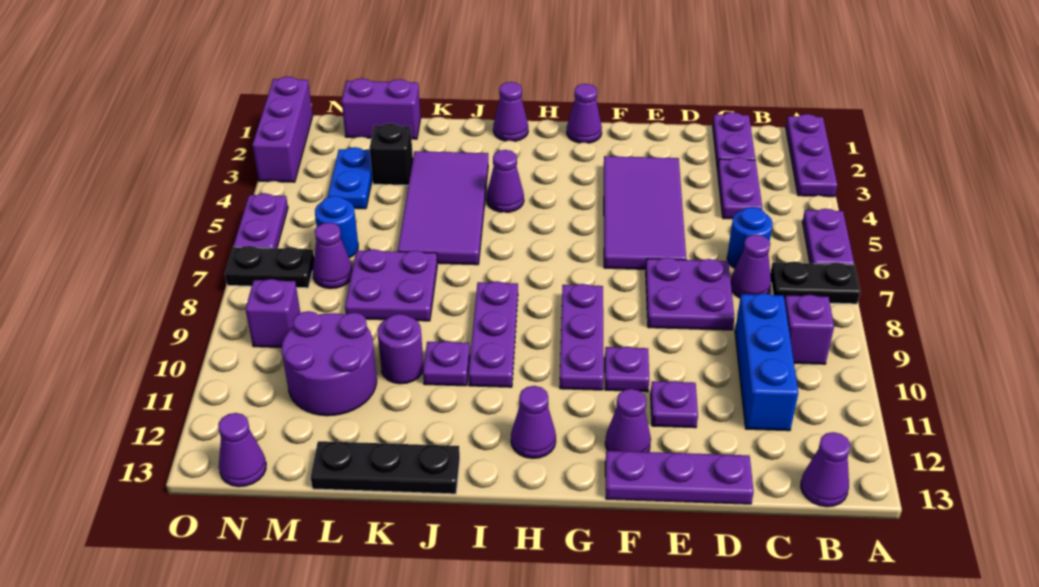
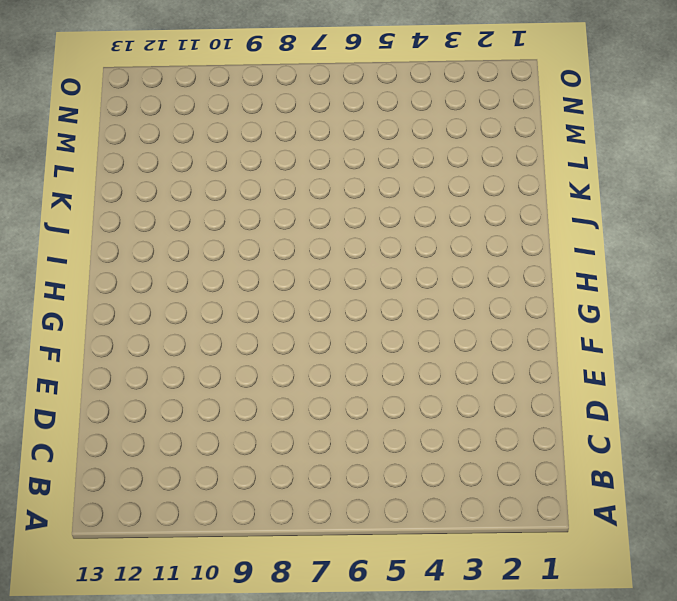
none -> purple plate A1:A3 level 1
none -> purple plate A5:A6 level 1
none -> black plate A7:B7 level 1
none -> purple brick B9 level 1

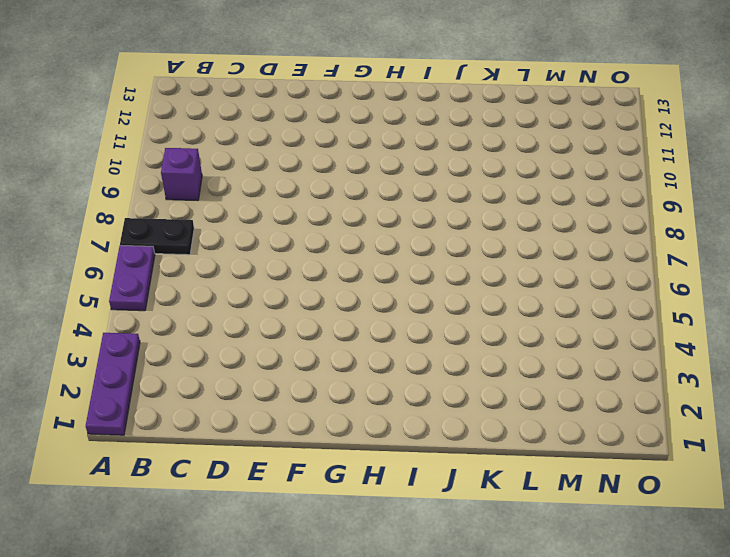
none -> purple cone B13 level 1
none -> purple plate C1:C2 level 1
none -> purple plate C3:C4 level 1
none -> blue round brick C6 level 1

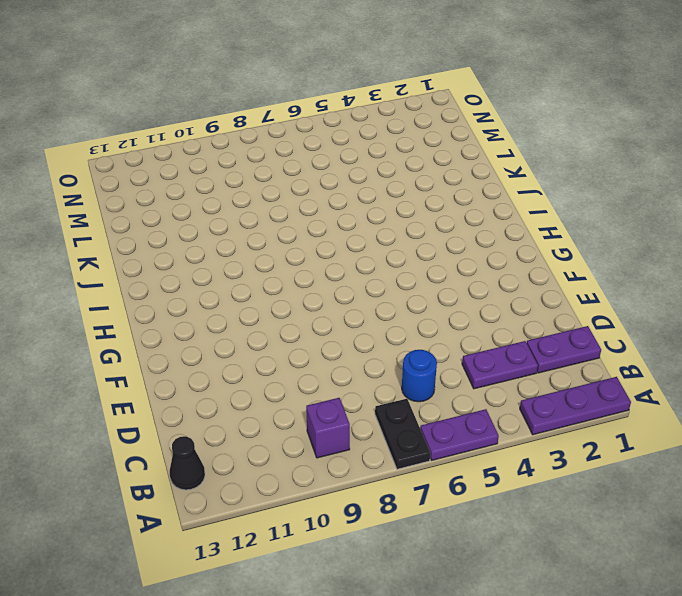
black cone B13 level 1 -> purple cone B13 level 1
none -> purple cone C7 level 1
none -> blue brick C9:C11 level 1
none -> purple plate D7:E8 level 1
none -> purple plate D13:F13 level 1

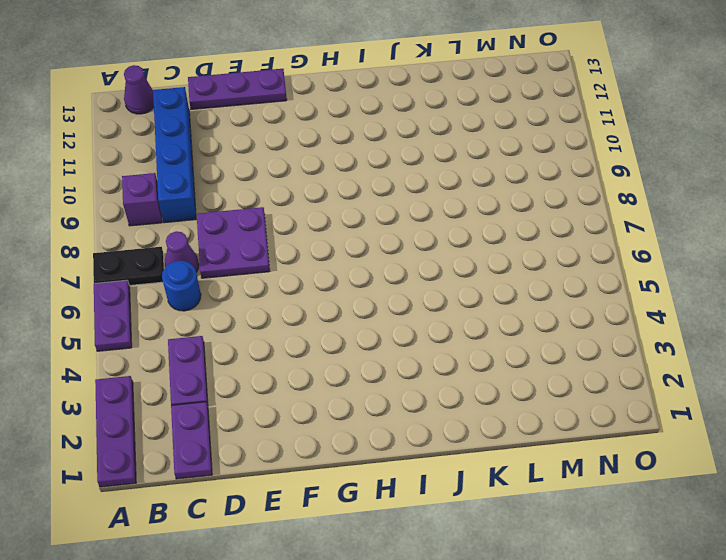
blue brick C9:C12 level 1 -> blue brick C9:C11 level 1
none -> purple tile E3:F6 level 1
none -> purple plate E11 level 1
none -> purple plate F10 level 1
none -> purple cone F12 level 1

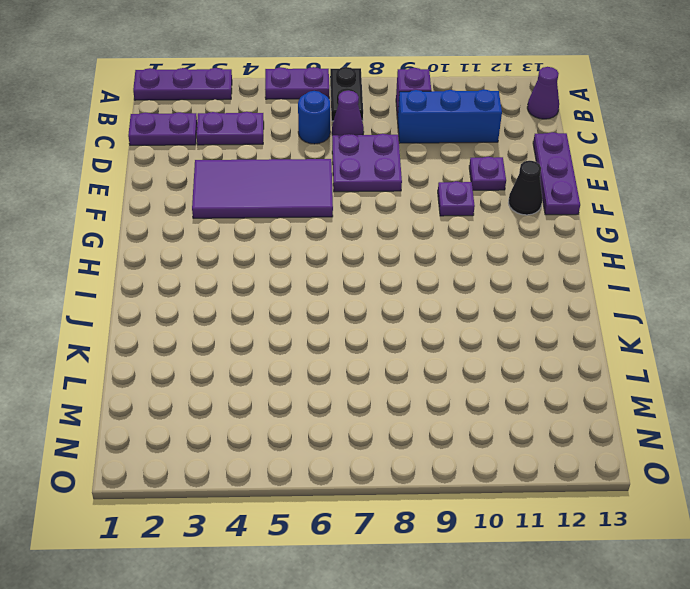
black cone F12 level 1 -> purple cone F12 level 1
none -> purple cone G1 level 1
none -> purple plate G8:G10 level 1
none -> purple cone H12 level 1
none -> purple cone I1 level 1

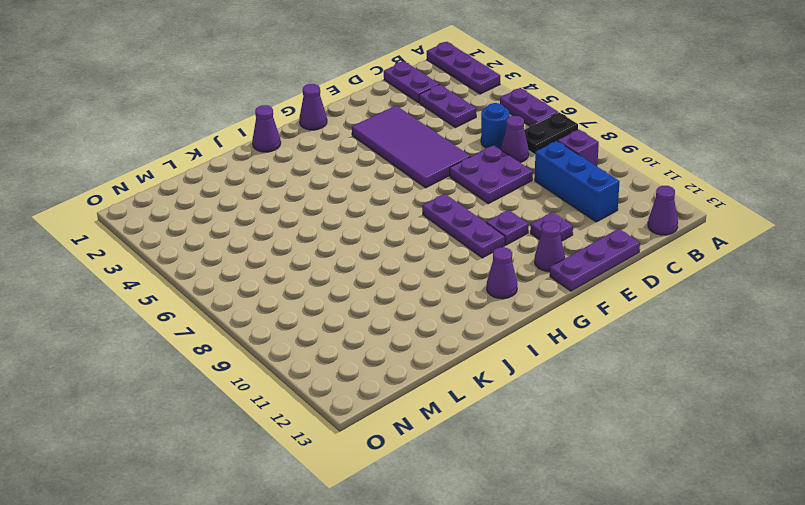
none -> purple cone I4 level 1
none -> purple plate I8:I10 level 1
none -> purple tile J3:K6 level 1
none -> purple plate J10 level 1

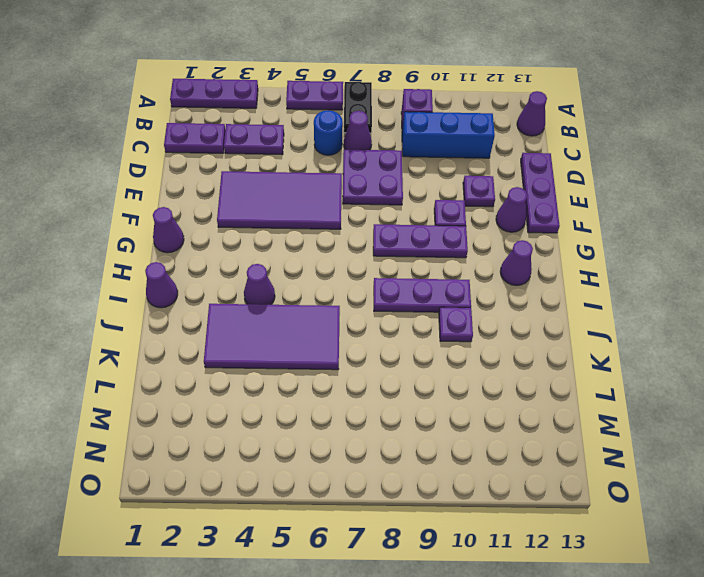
none -> black plate J13:L13 level 1
none -> purple plate K7:L8 level 1
none -> purple round brick K10 level 1
none -> purple brick L1:M1 level 1

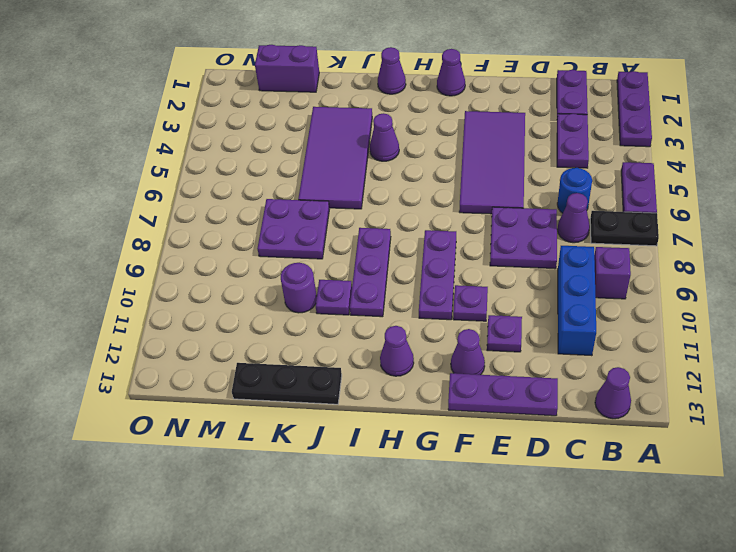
none -> black brick L3 level 1
none -> purple round brick L10:M11 level 1
none -> blue plate M3:M4 level 1
none -> blue round brick M6 level 1

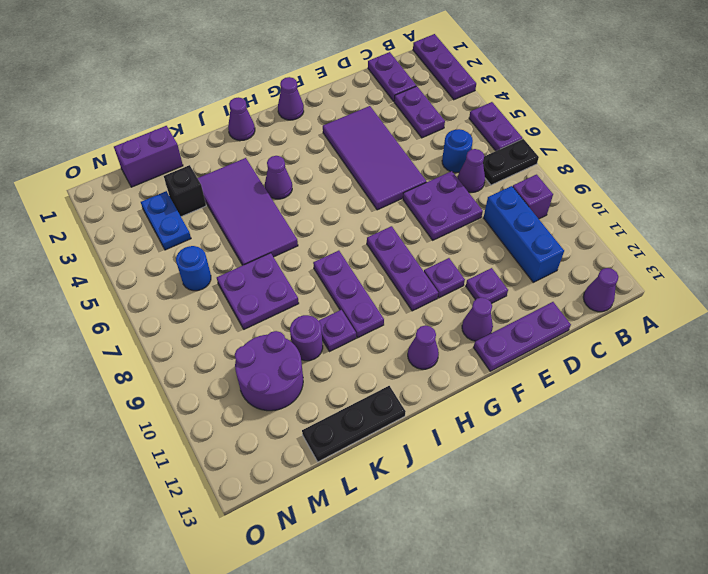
none -> purple cone M7 level 1
none -> black plate N7:O7 level 1
none -> purple brick N9 level 1
none -> purple cone N13 level 1

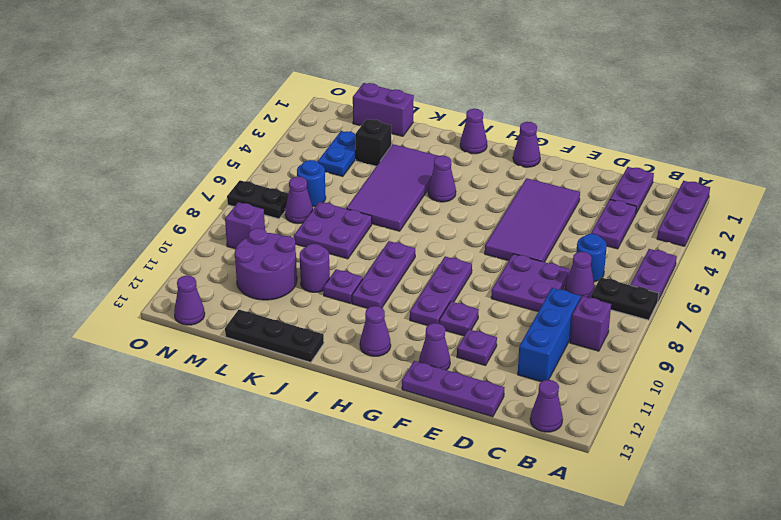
none -> purple brick O1:O3 level 1
none -> purple plate O5:O6 level 1

